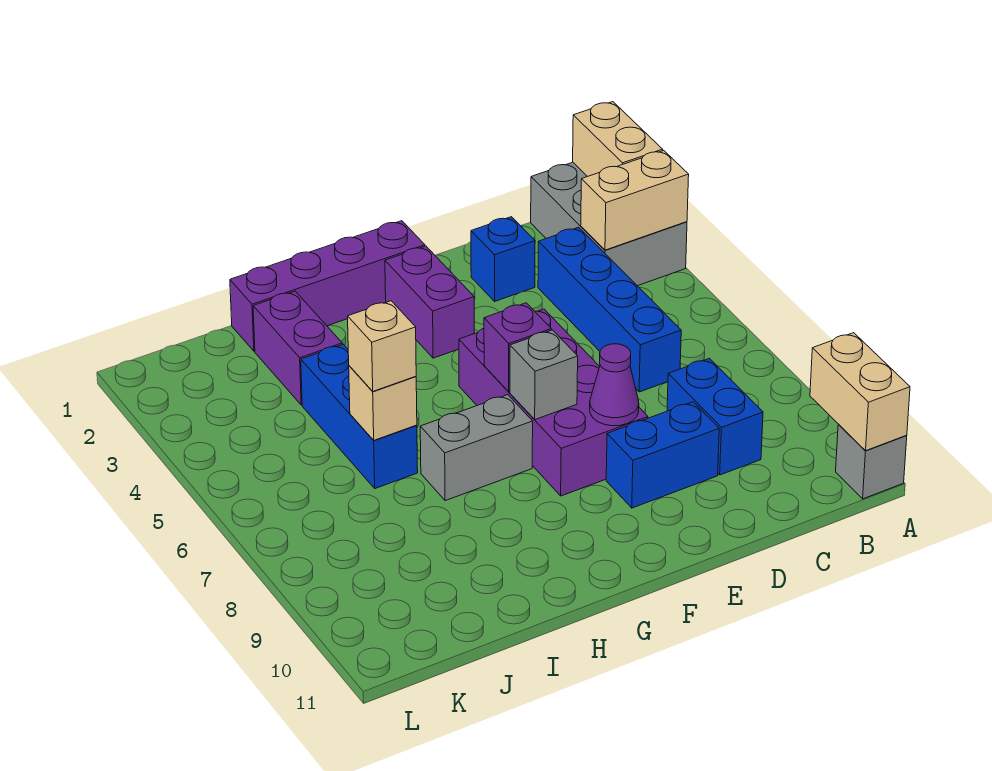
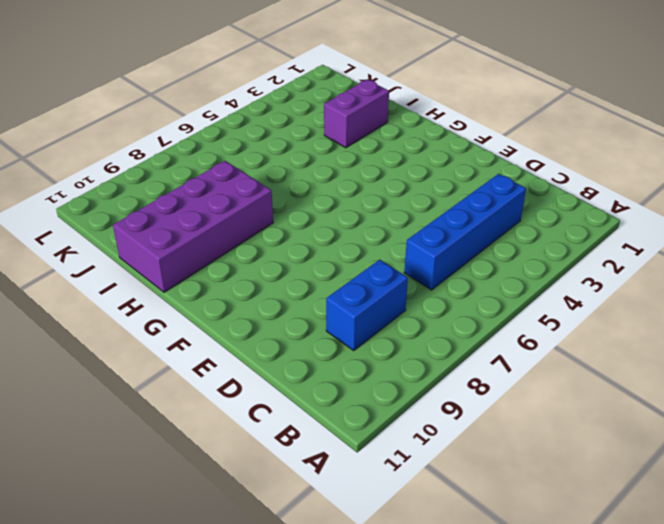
purple brick H8:I11 level 1 -> purple brick E5:F8 level 1
none -> grey brick A1:B3 level 1
none -> grey brick A11 level 1
none -> blue brick D2 level 1

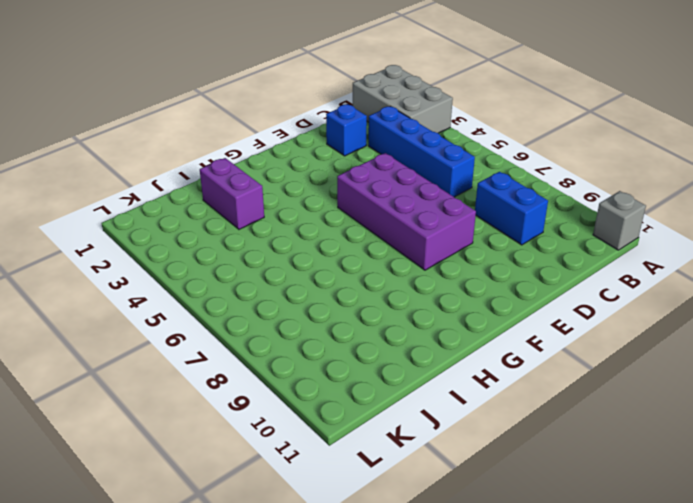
none -> blue brick D9:E9 level 1
none -> purple brick F1:I1 level 1
none -> purple brick F2:F3 level 1

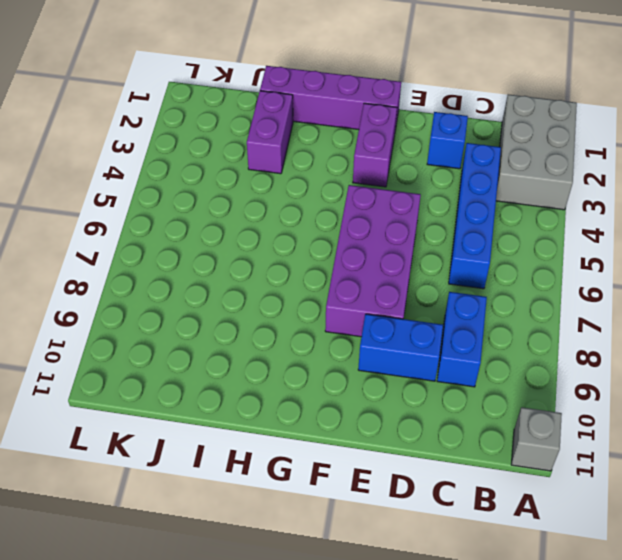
none -> grey brick G7:H7 level 1
none -> blue brick I4:I6 level 1
none -> tan brick A1:A2 level 2

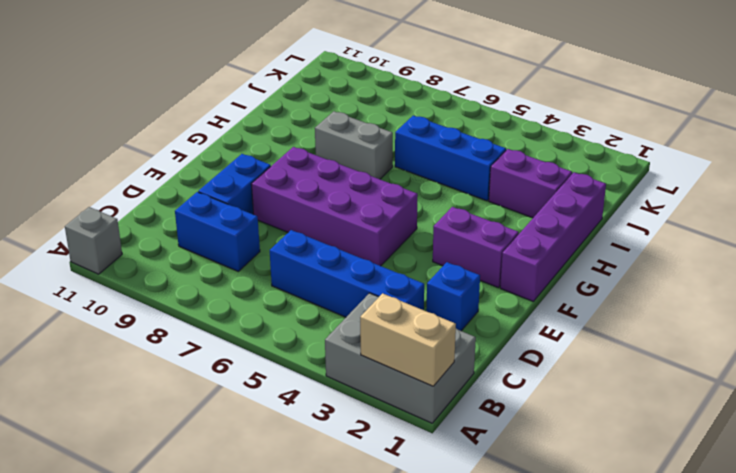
grey brick H7:H8 level 1 -> grey brick G7:H7 level 1
none -> tan brick A3:B3 level 2
none -> tan brick A10:A11 level 2
none -> purple cone E8 level 2

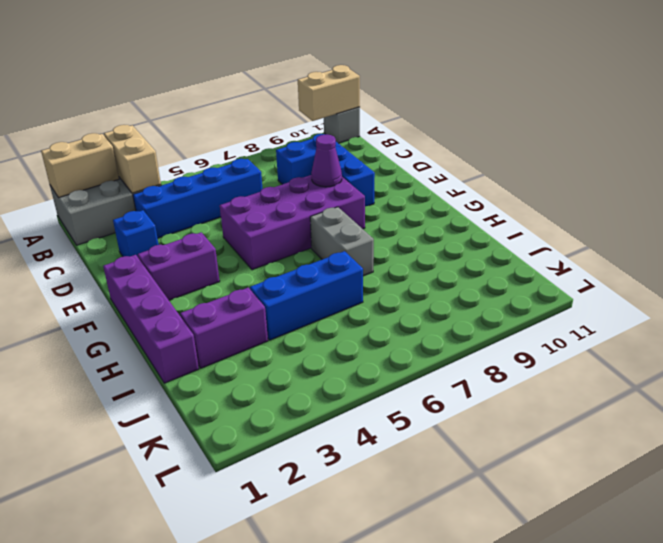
none -> purple brick F6 level 2
none -> grey brick F7 level 2
none -> tan brick I6 level 2

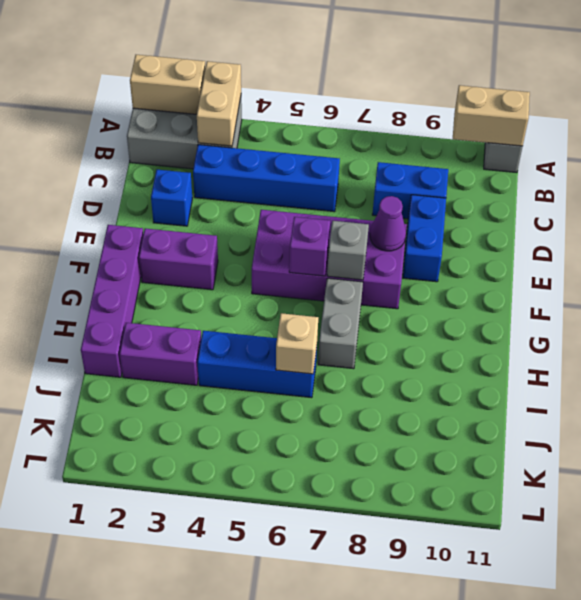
none -> tan brick I6 level 3

